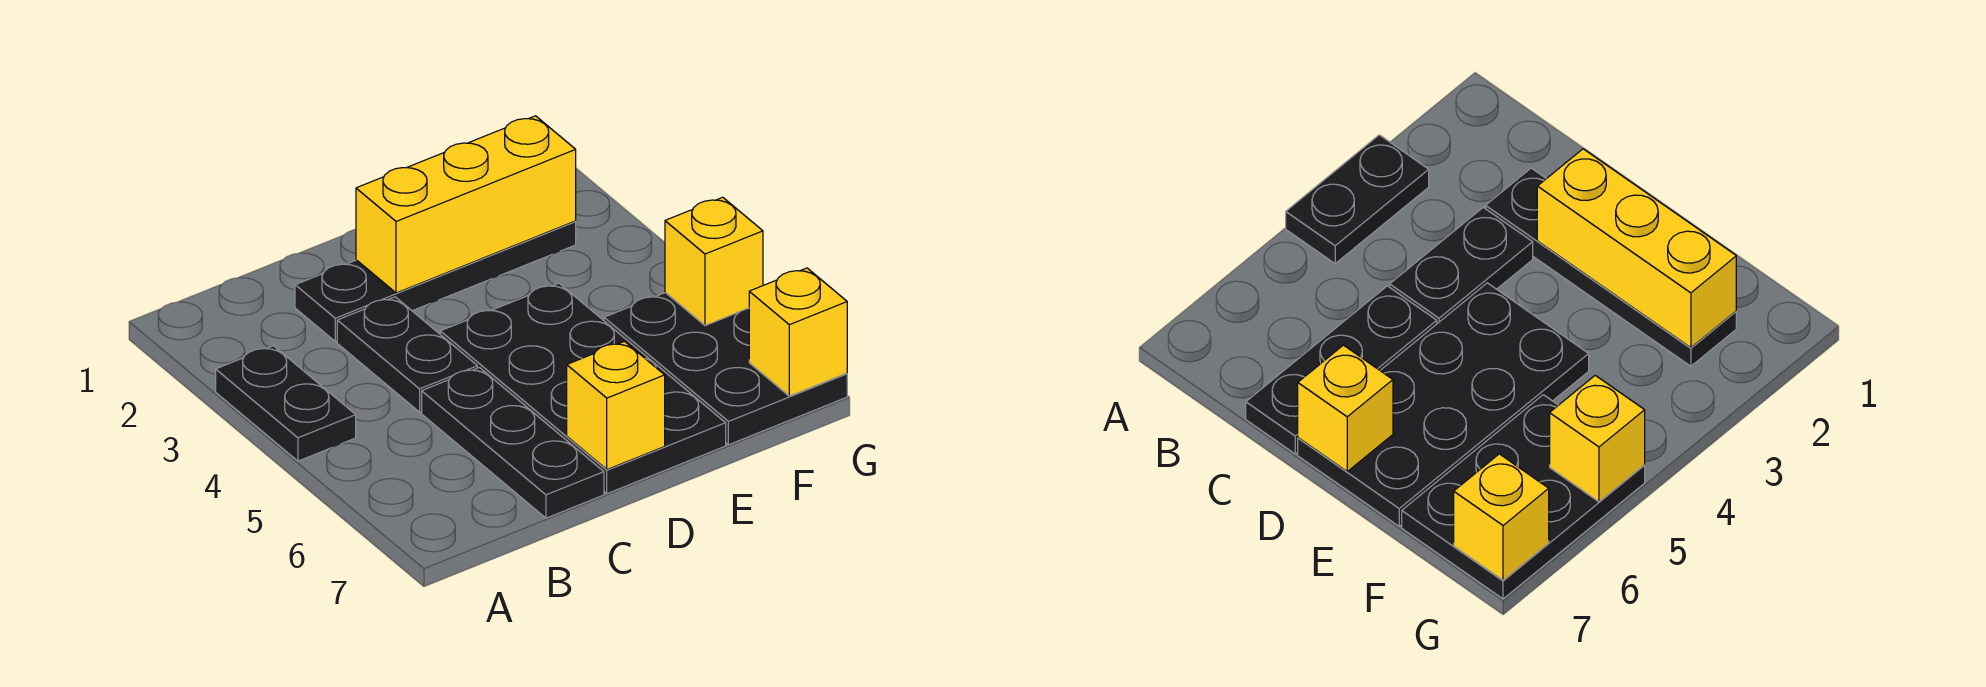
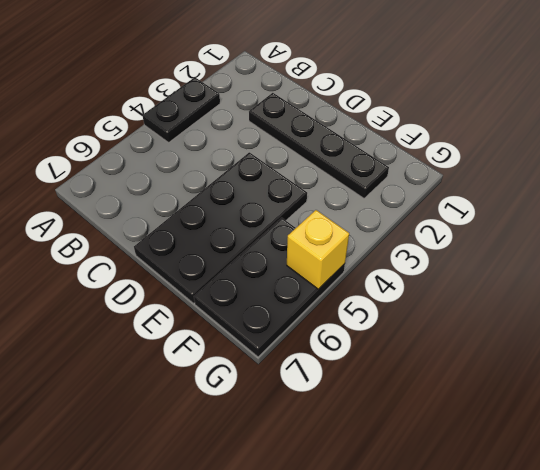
none -> black plate C3:C4 level 1
none -> black plate C5:C7 level 1

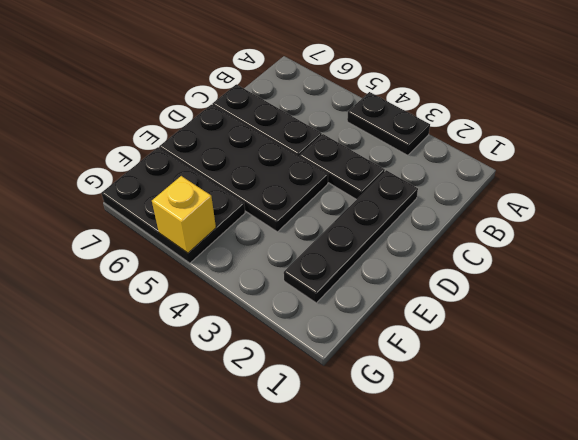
none -> yellow brick D2:F2 level 2
none -> yellow brick D7 level 2

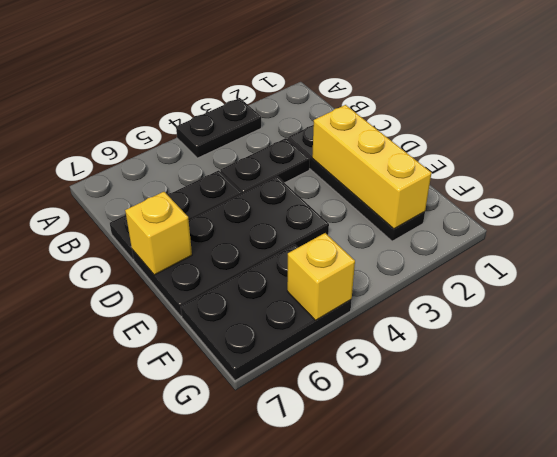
none -> yellow brick G7 level 2

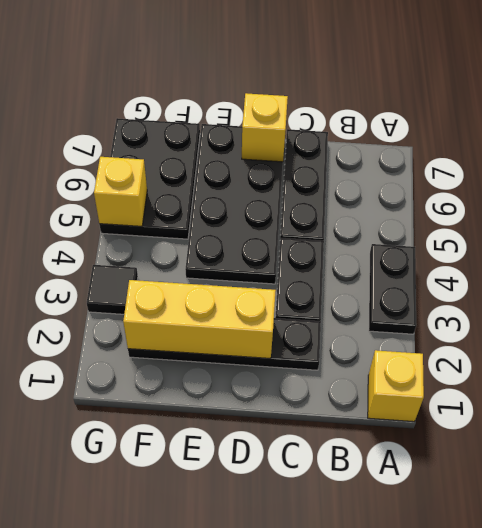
yellow brick A1 level 1 -> yellow brick G7 level 2
black tile G3 level 1 -> none

